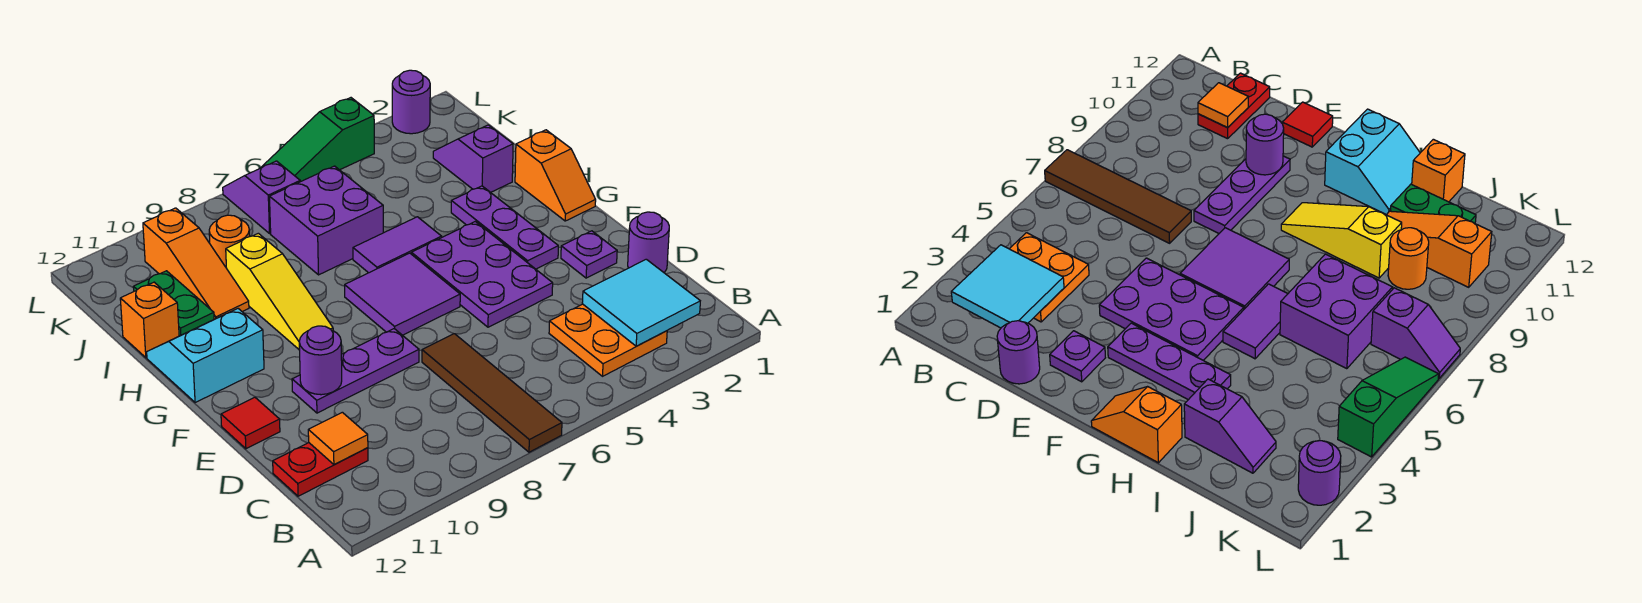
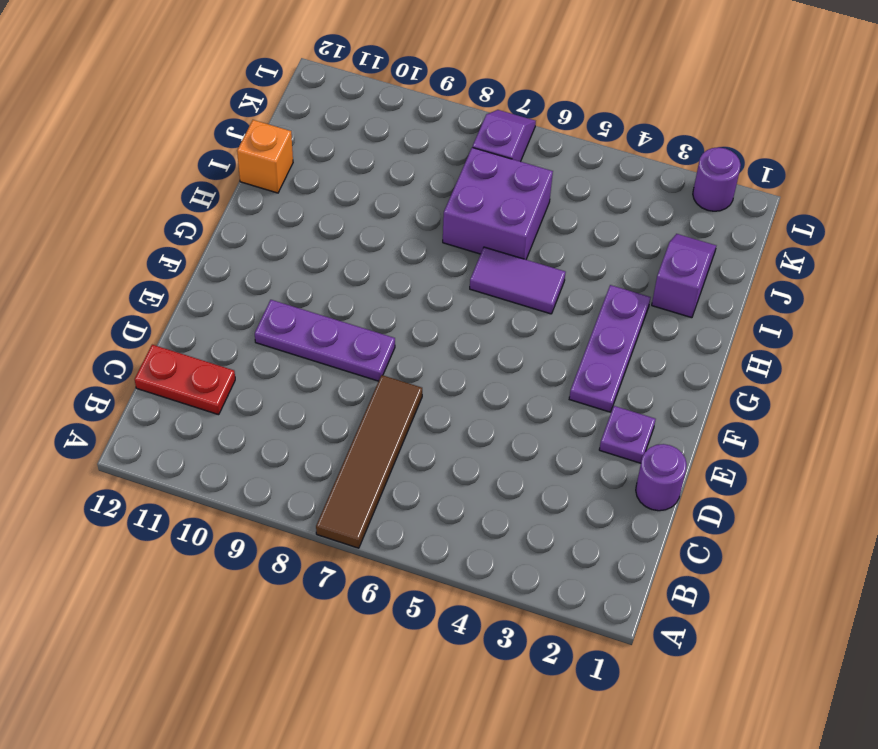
none -> orange plate B3:C4 level 1
none -> purple plate E4:G5 level 1
none -> red tile E12 level 1

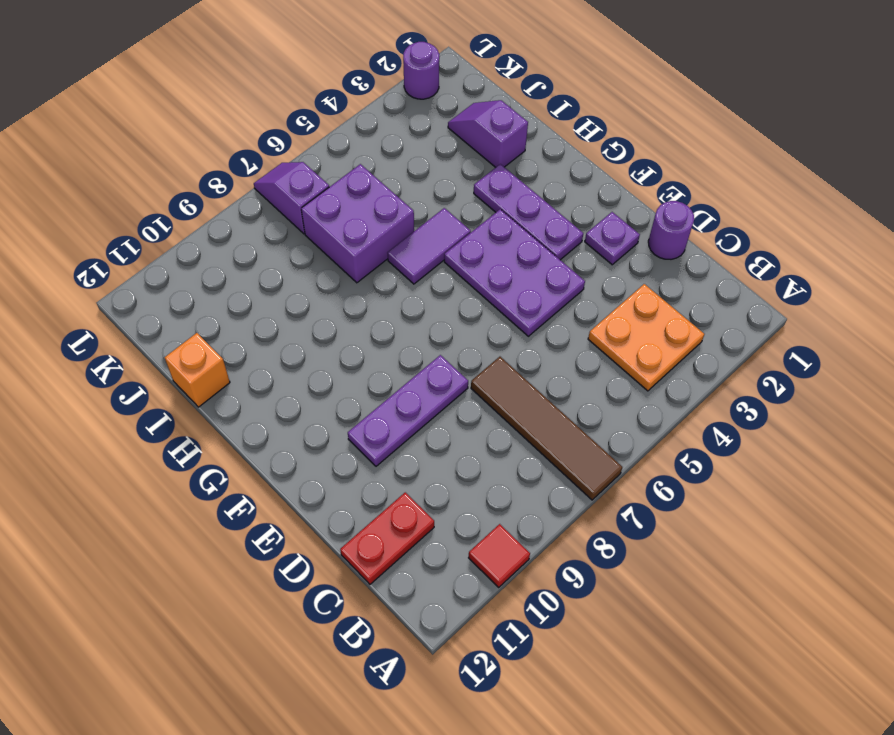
red tile A10 level 1 -> red tile E12 level 1
none -> purple tile F6:G7 level 1
none -> orange slope G1:H1 level 1 top H
none -> yellow slope G9:I9 level 1 top I

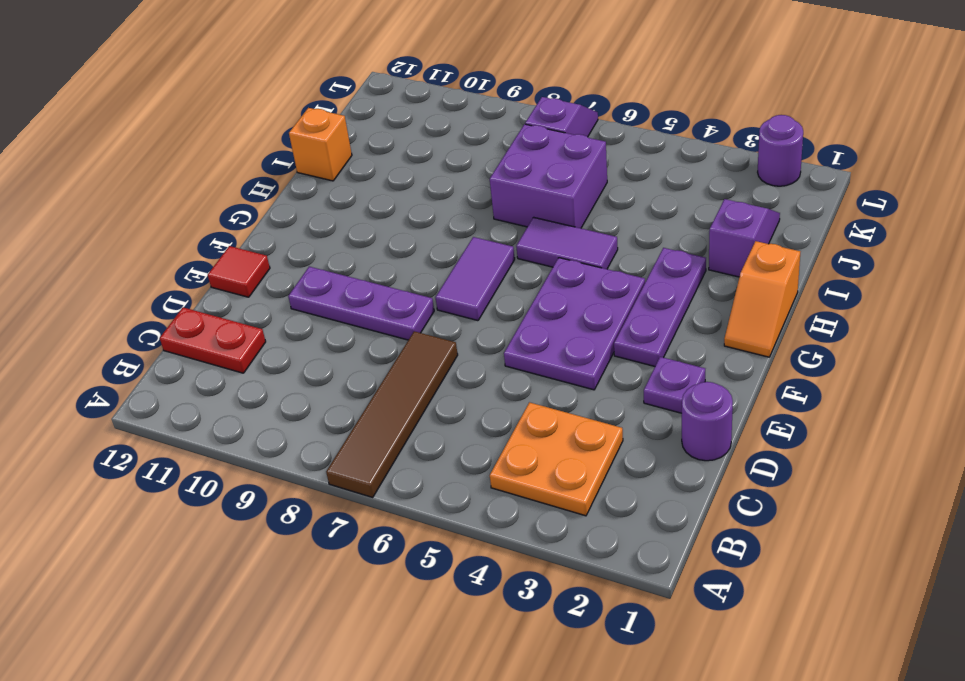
purple tile F7:G7 level 1 -> purple tile F6:G7 level 1
none -> yellow slope G9:I9 level 1 top I
none -> cyan slope G11:H12 level 1 top G
none -> orange slope I10:K10 level 1 top K

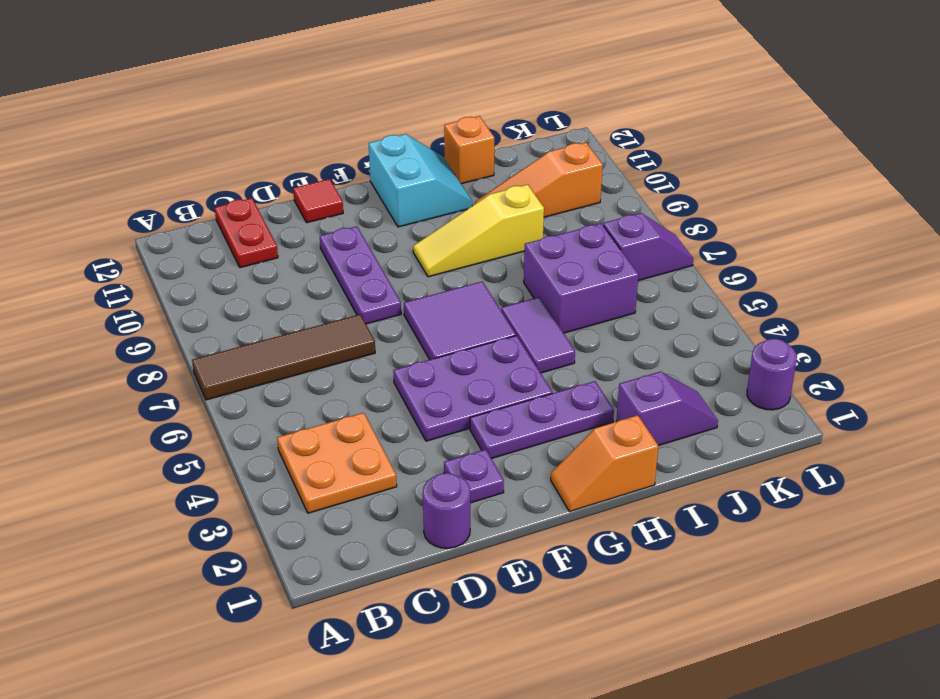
none -> green plate I11:J11 level 1
none -> orange round brick J9 level 1
none -> green slope L4:L6 level 1 top 4

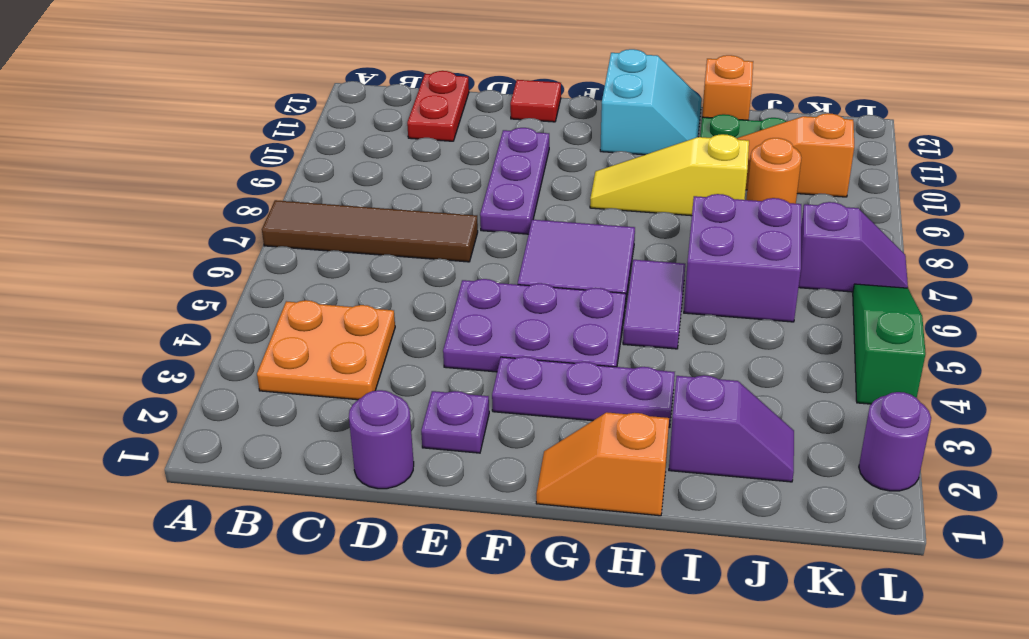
none -> cyan tile B2:C3 level 2
none -> orange tile C11 level 2
none -> purple round brick E10 level 2

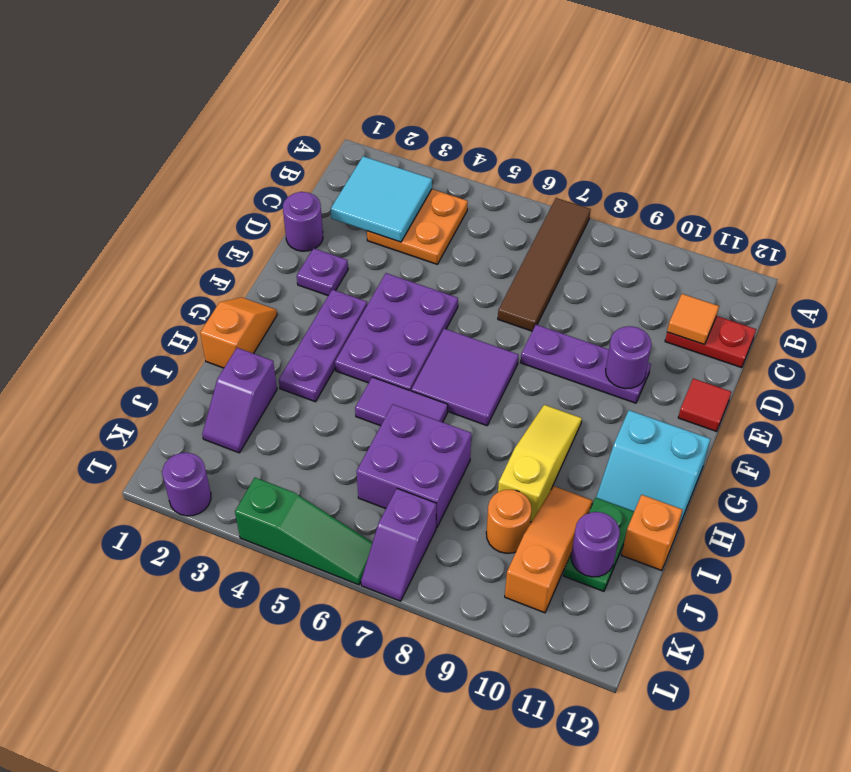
purple round brick J11 level 2 -> none

